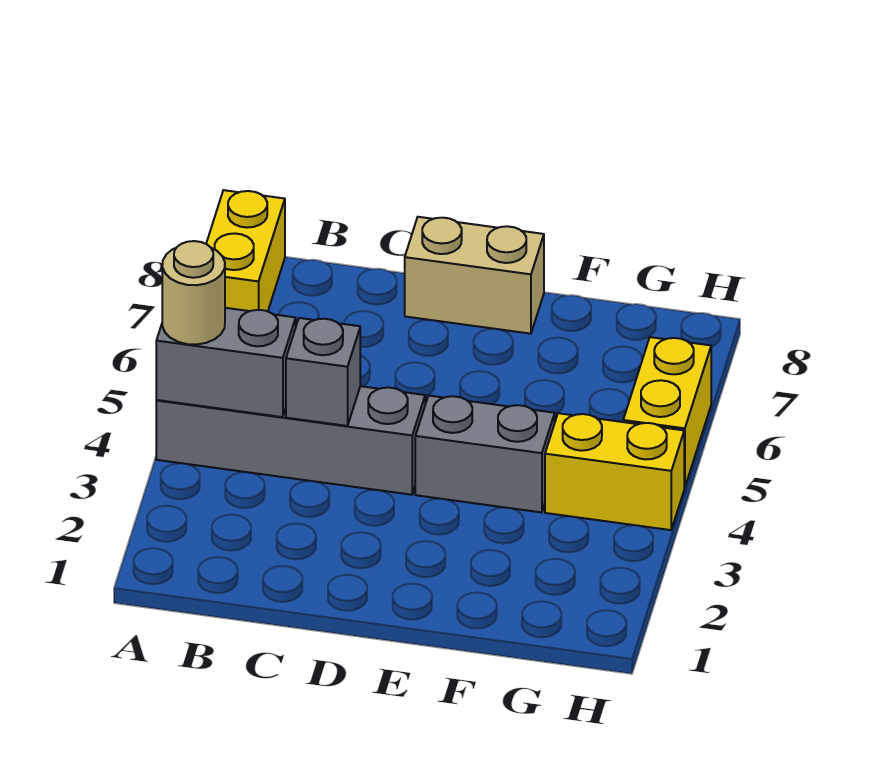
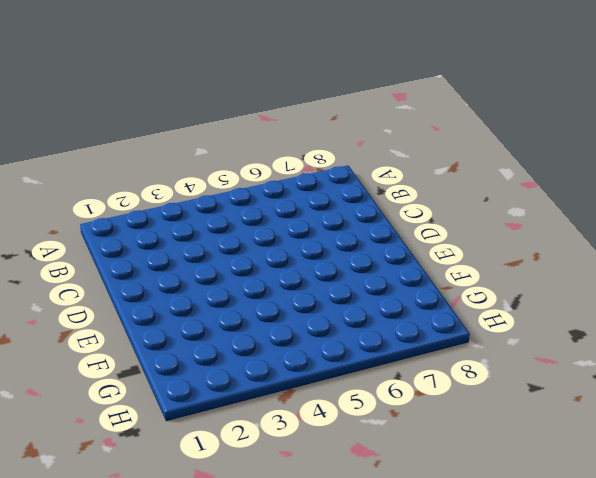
none -> grey brick A4:D4 level 1
none -> yellow brick A7:A8 level 1

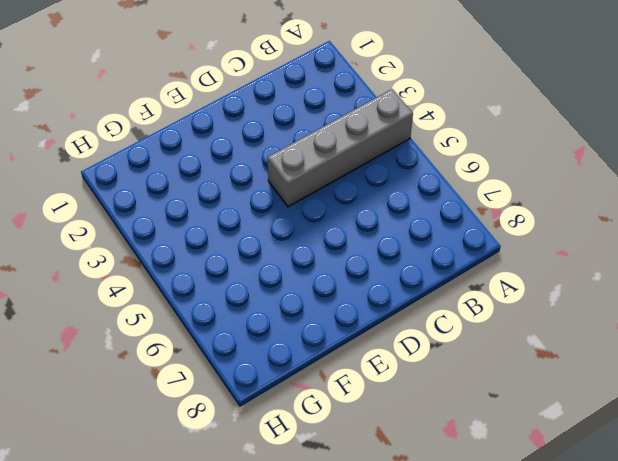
none -> yellow brick A7:A8 level 1
none -> tan brick D8:E8 level 1

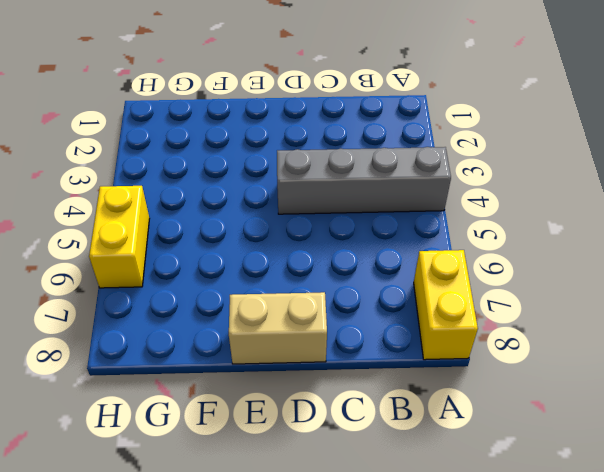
none -> grey brick E4:F4 level 1
none -> yellow brick G4:H4 level 1

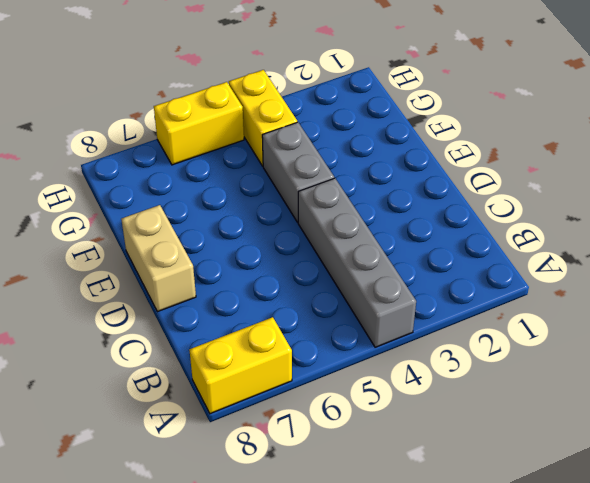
none -> grey brick A4:B4 level 2
none -> grey brick C4 level 2

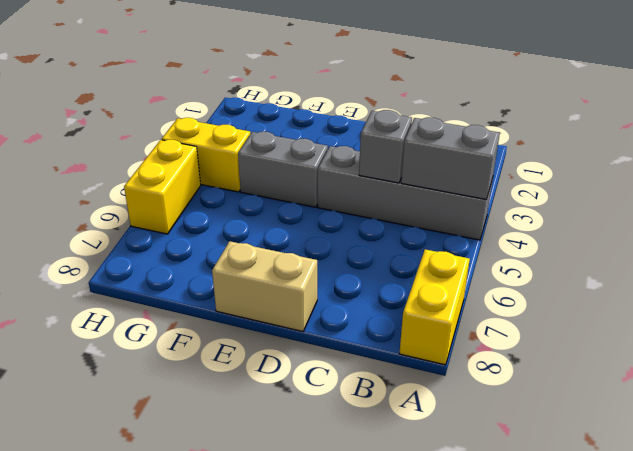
none -> tan round brick A4 level 3

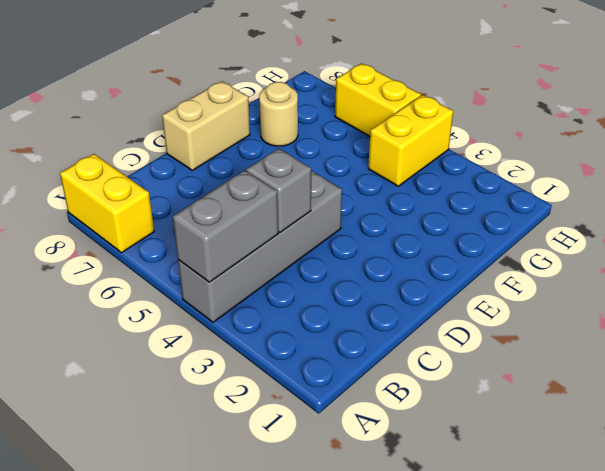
tan round brick F7 level 1 -> tan round brick A4 level 3
none -> grey brick E4:F4 level 1

